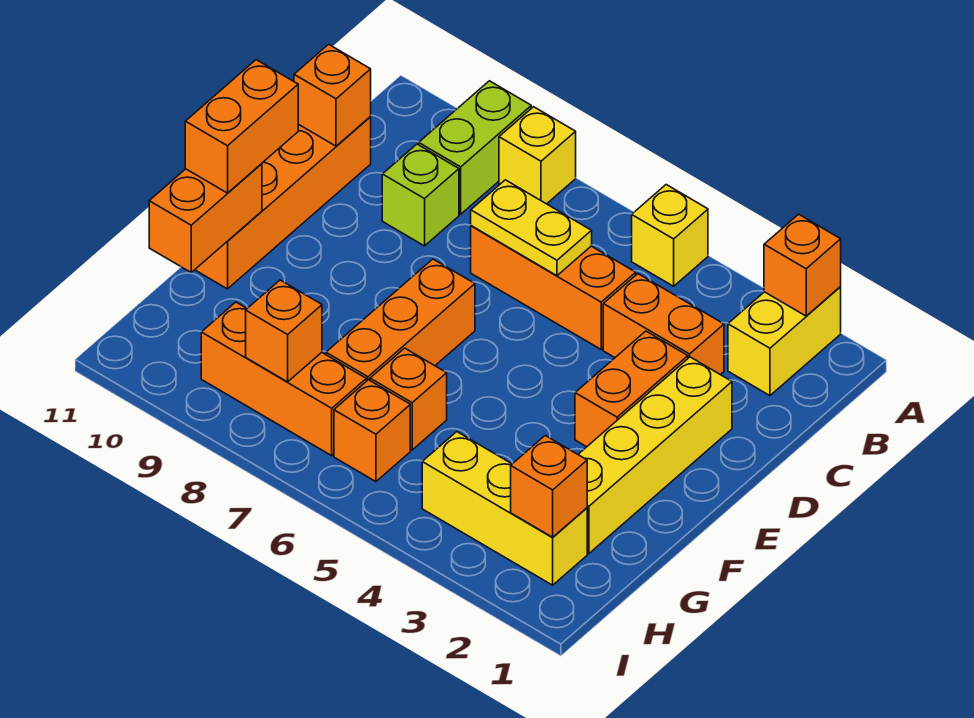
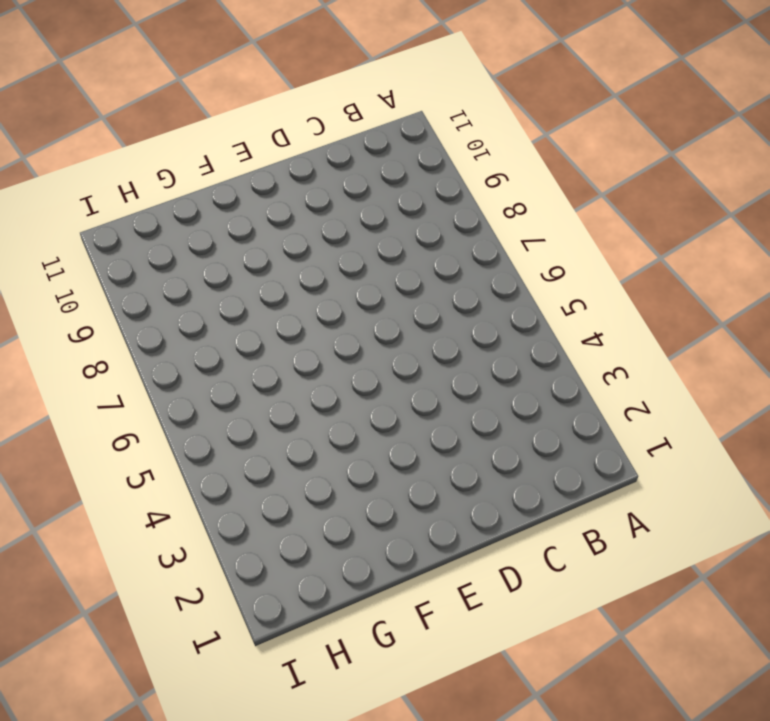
none -> yellow brick A2:B2 level 1
none -> yellow brick A5 level 1
none -> yellow brick A8 level 1

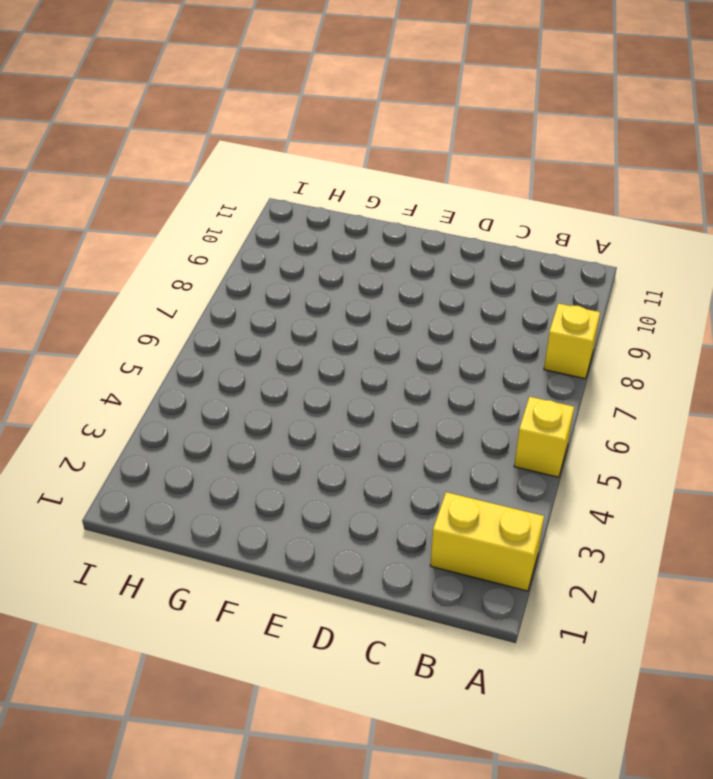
none -> lime brick A9:B9 level 1
none -> orange brick C3:C4 level 1
none -> orange brick C5:C7 level 1

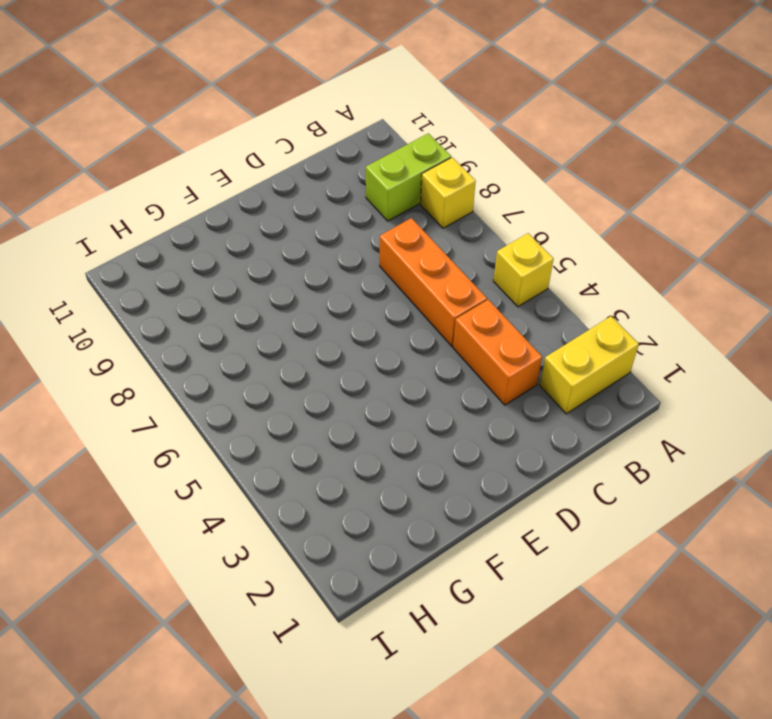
none -> lime brick C9 level 1
none -> orange brick C11:F11 level 1
none -> yellow brick D2:G2 level 1

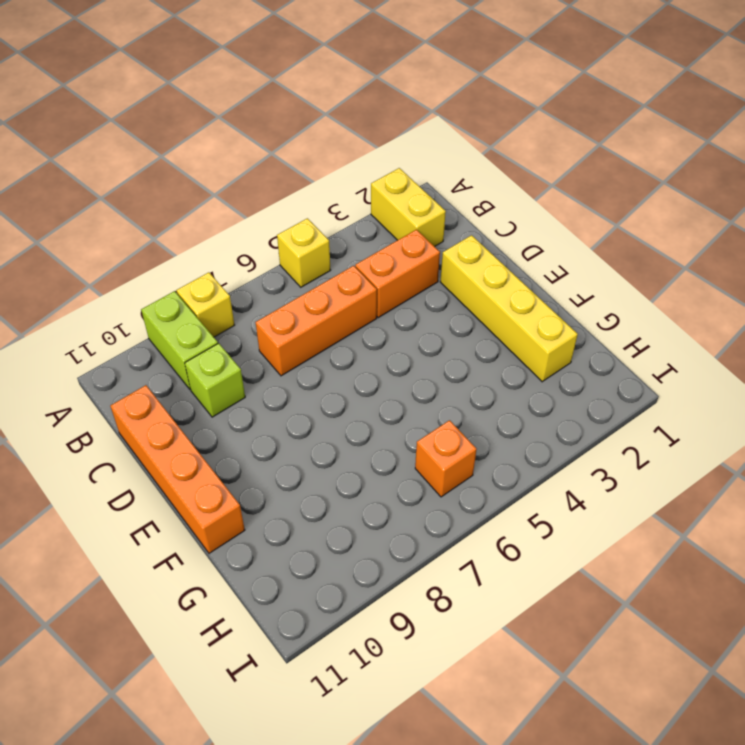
none -> orange brick D3:E3 level 1
none -> orange brick E7:G7 level 1
none -> orange brick G6 level 1

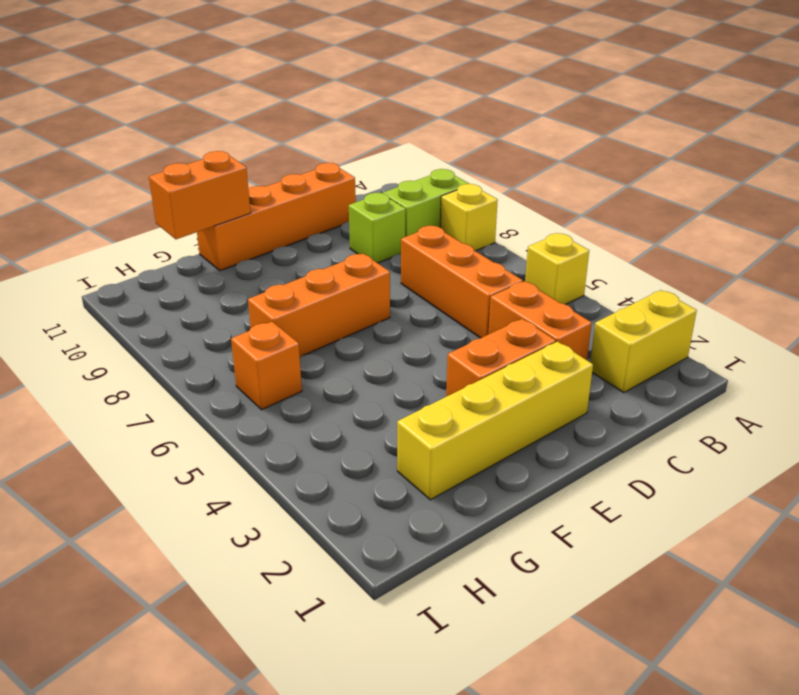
none -> orange brick G6 level 1
none -> yellow brick H2:H4 level 1
none -> orange brick H7:H9 level 1

